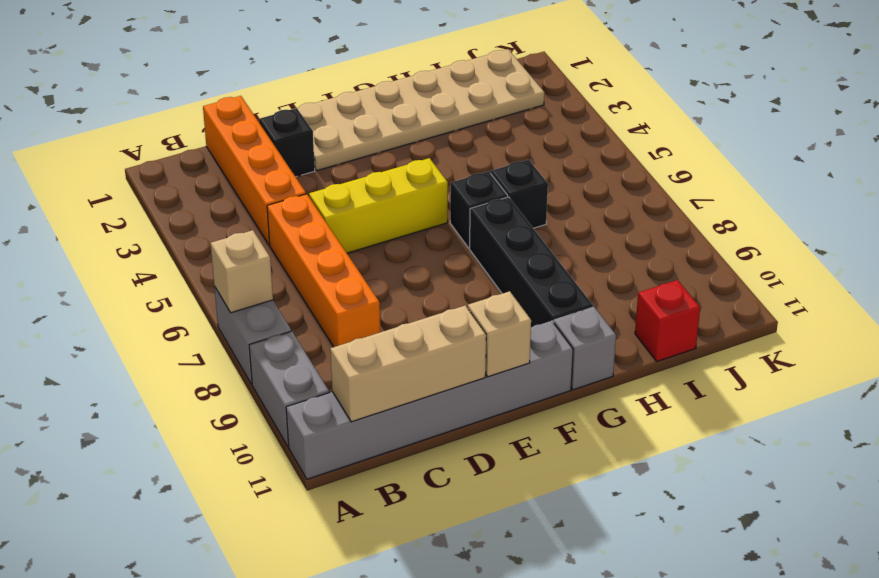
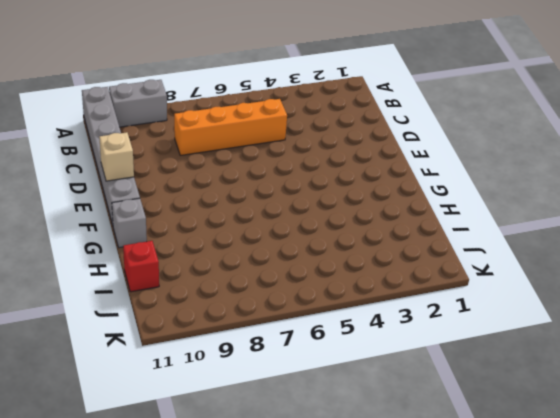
none -> grey brick A7:A8 level 1
none -> orange brick C1:C4 level 1
none -> black brick D2 level 1

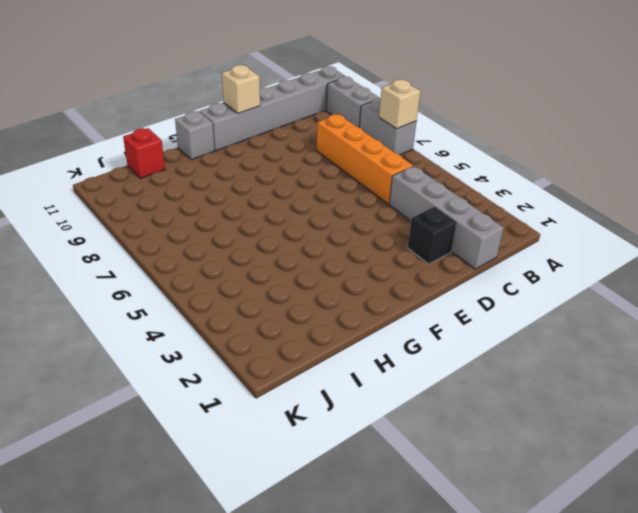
grey brick C1:C4 level 1 -> orange brick C1:C4 level 1
none -> yellow brick D5:F5 level 1
none -> tan plate E1:J2 level 1
none -> black brick G6 level 1

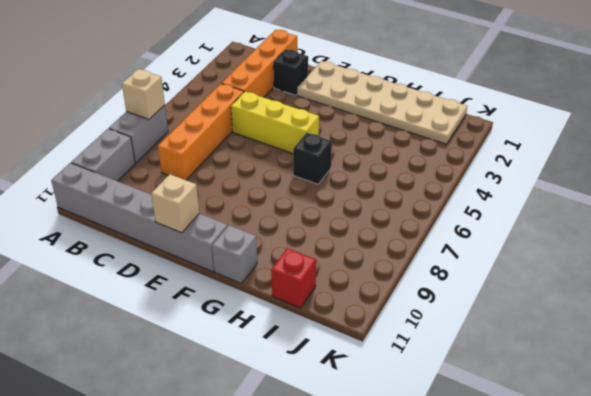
none -> black brick G7:G10 level 1
none -> black brick H6 level 1
none -> tan brick B11:D11 level 2

